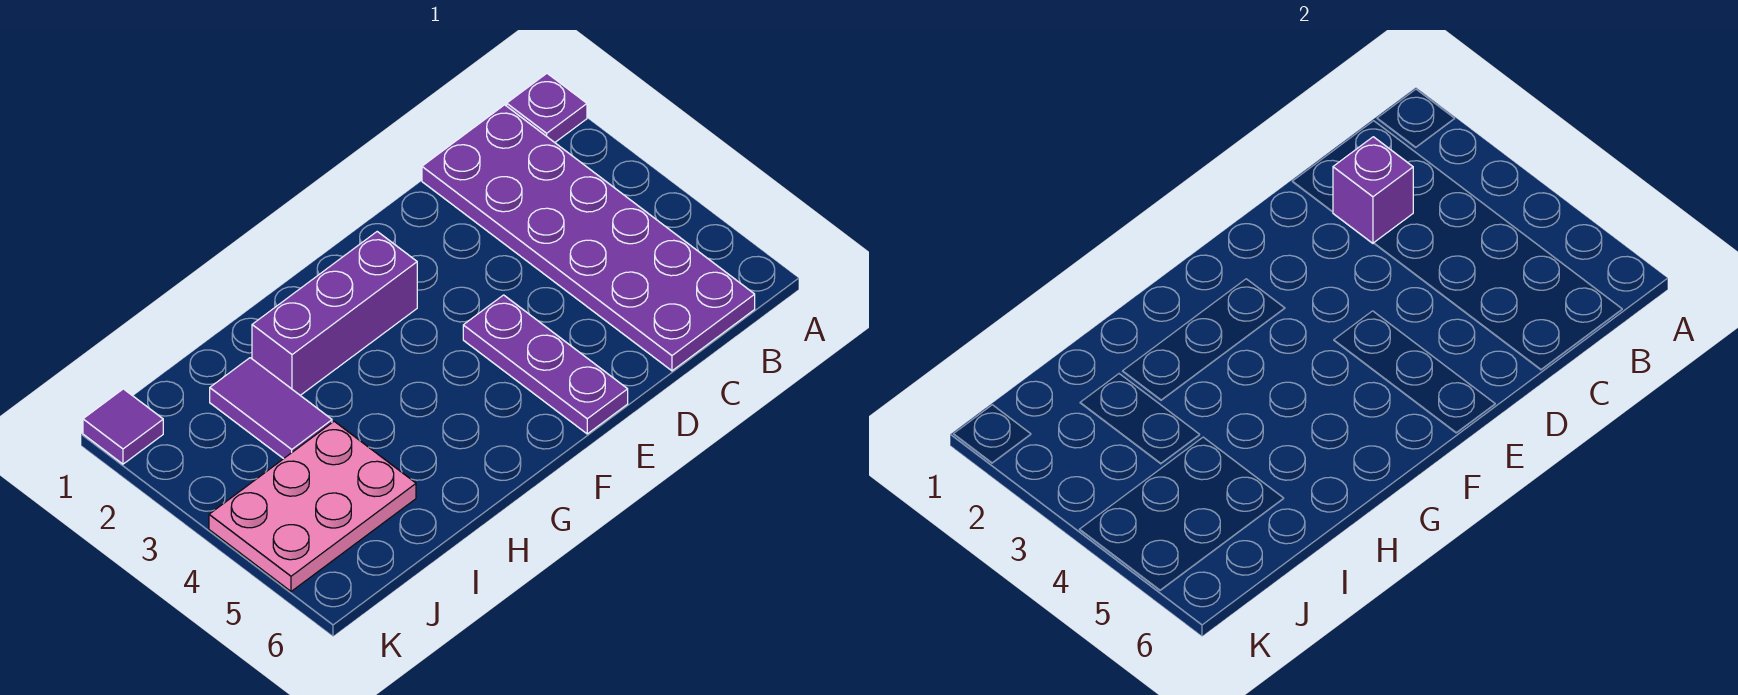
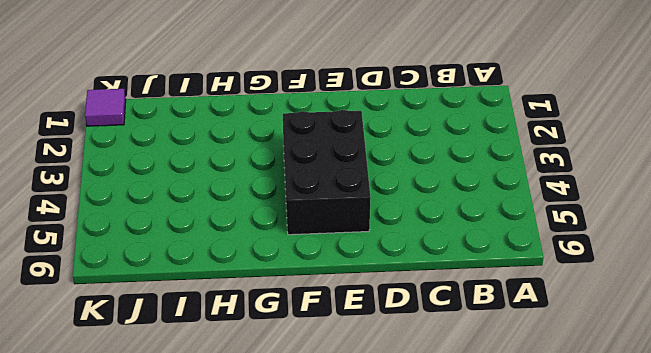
black brick E3:F5 level 1 -> purple plate E4:E6 level 1
none -> purple plate A1 level 1
none -> purple plate B1:C6 level 1

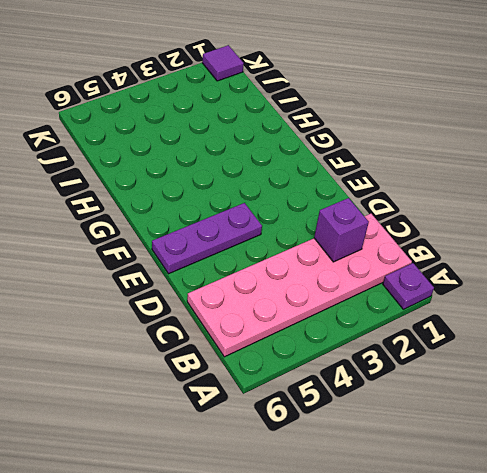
pink plate B1:C6 level 1 -> purple plate B1:C6 level 1
none -> purple brick F2:H2 level 1
none -> purple tile I2:I3 level 1

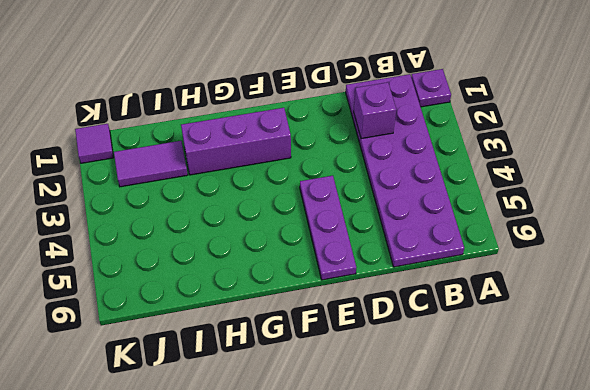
purple tile I2:J2 level 1 -> purple tile I2:I3 level 1
none -> pink plate I4:K5 level 1

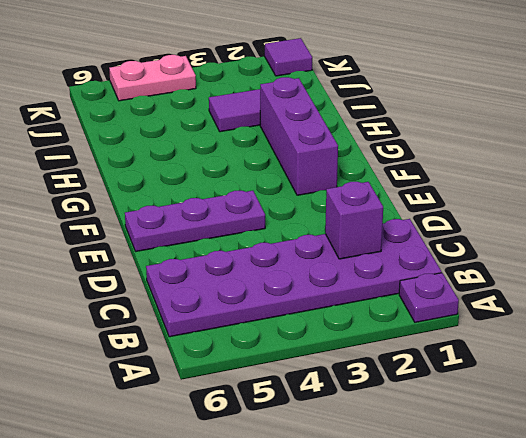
pink plate K4:K5 level 1 -> pink plate I4:K5 level 1

